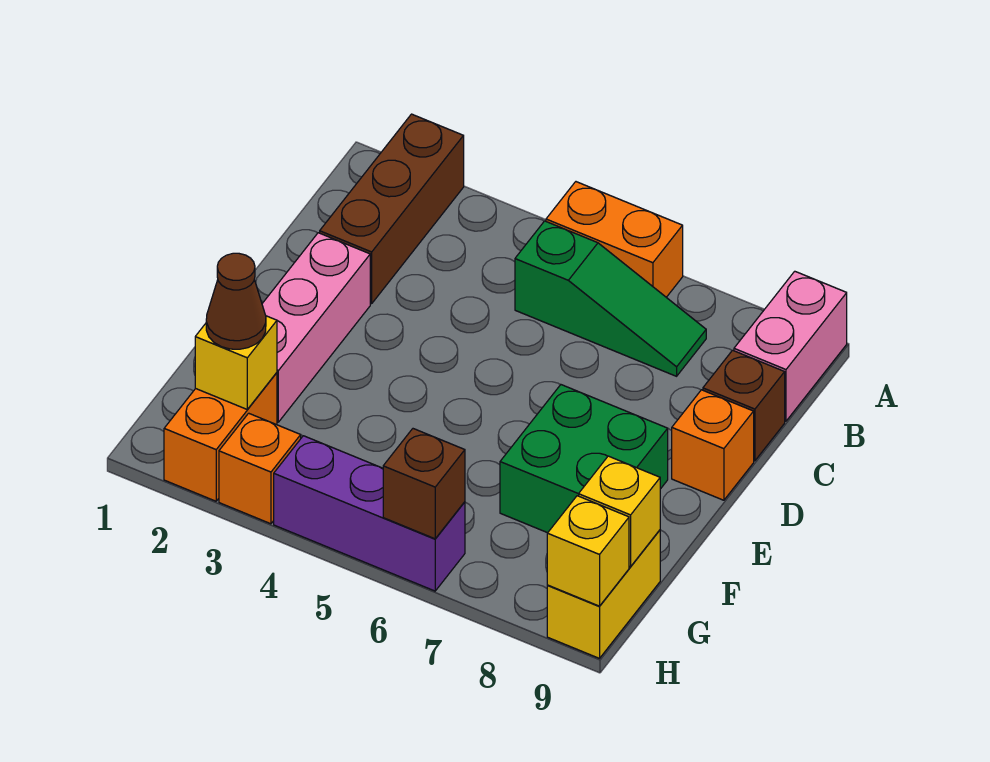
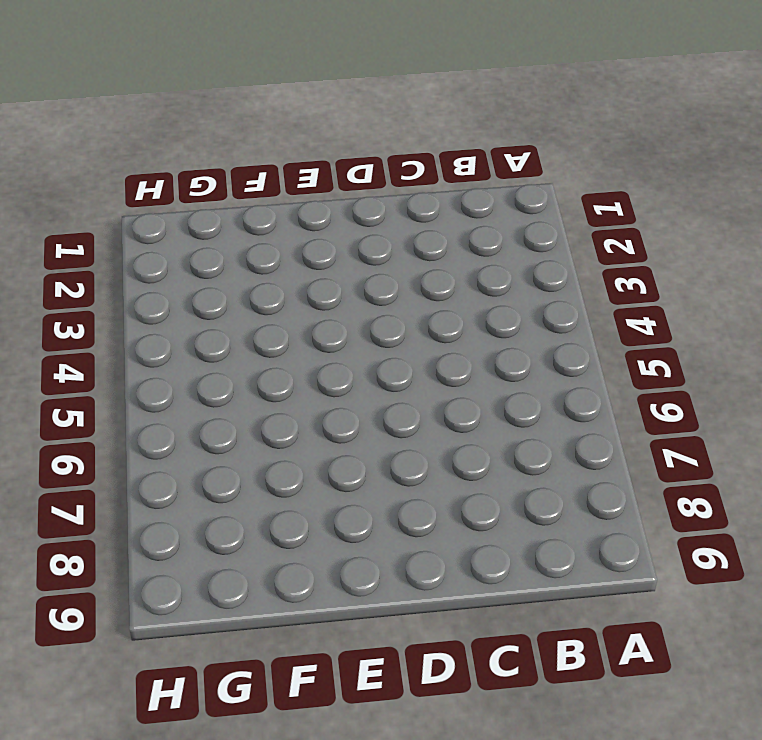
none -> brown brick A2:C2 level 1
none -> orange brick A5:A6 level 1
none -> pink brick A9:B9 level 1

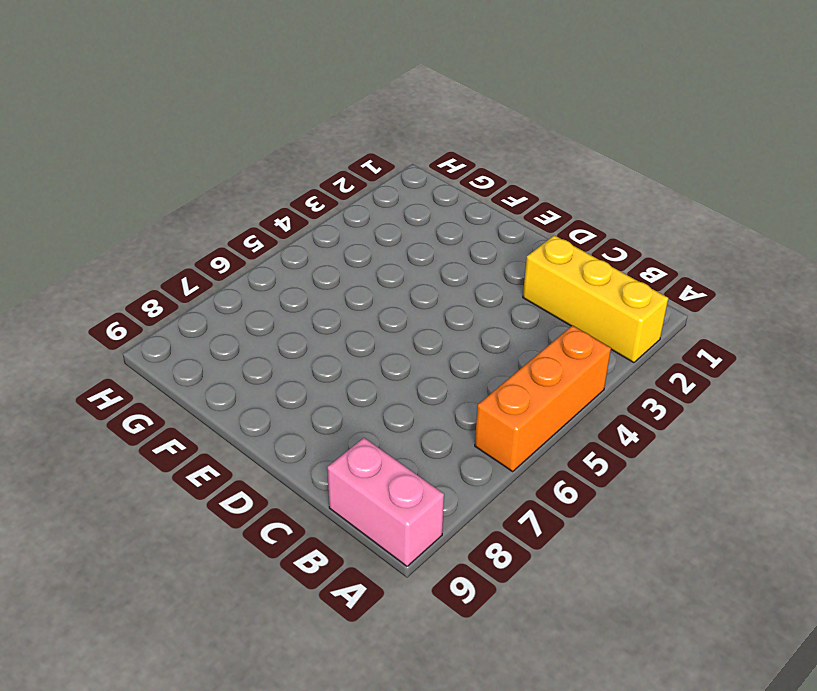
yellow brick A2:C2 level 1 -> brown brick A2:C2 level 1
orange brick A4:A6 level 1 -> orange brick A5:A6 level 1
none -> green slope B5:B7 level 1 top 5
none -> brown brick C9 level 1
none -> pink brick D2:F2 level 1

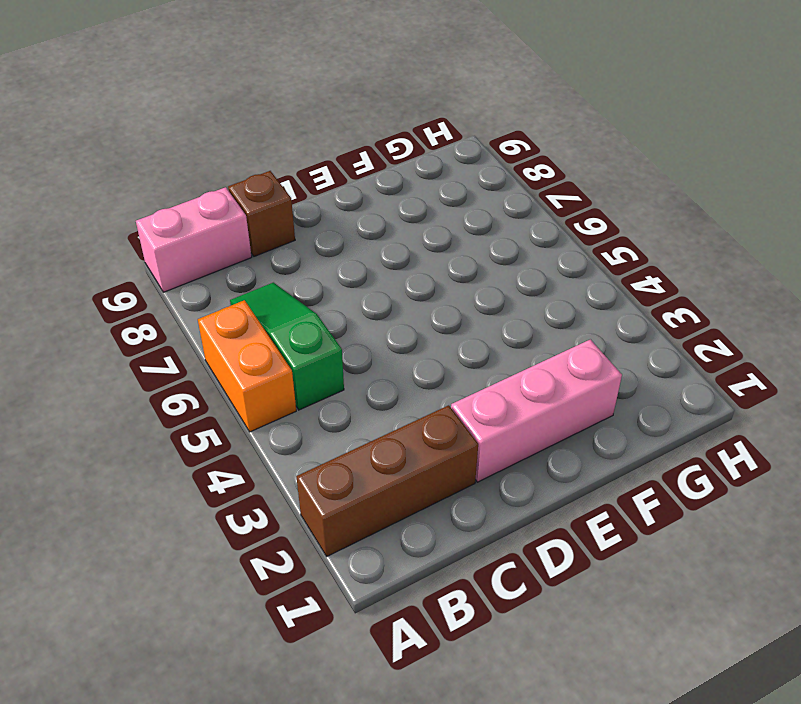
none -> orange brick D9 level 1
none -> green brick E7:F8 level 1
none -> orange brick G2:H2 level 1

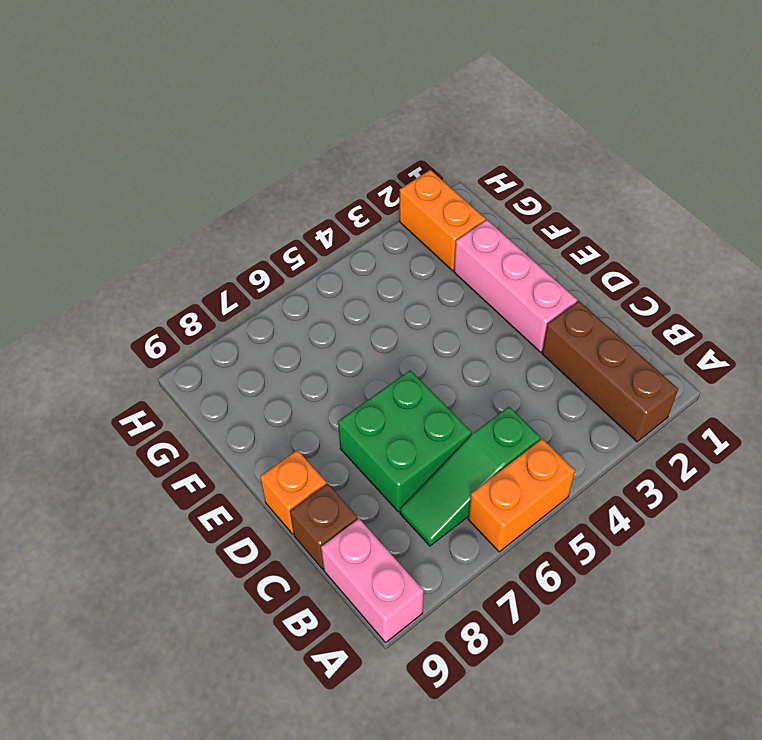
green brick C6:D7 level 1 -> green brick E7:F8 level 1
none -> yellow brick G9:H9 level 1
none -> orange brick H3 level 1
none -> purple brick H4:H6 level 1

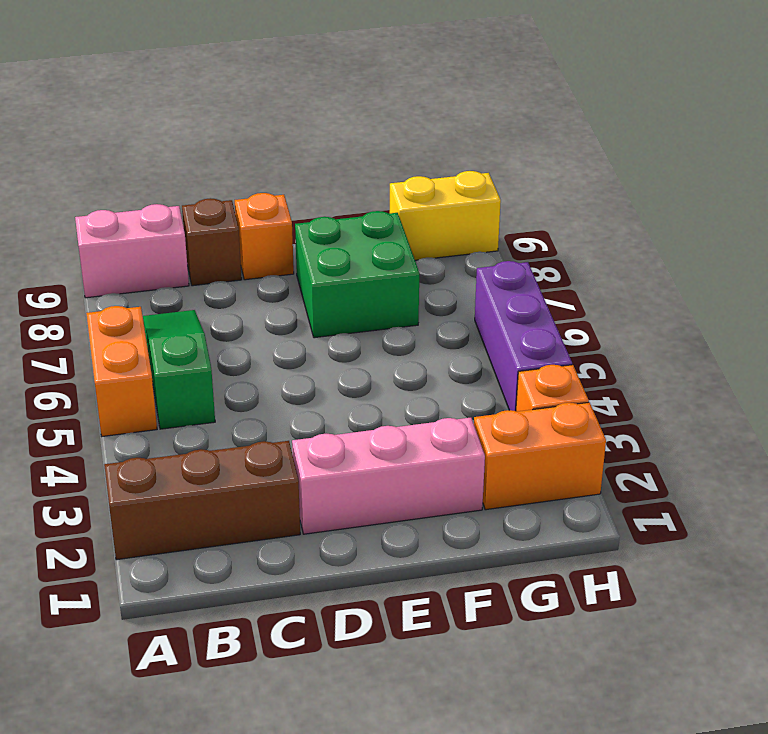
none -> yellow brick G2 level 2
none -> yellow brick G9 level 2
none -> brown brick H6 level 2

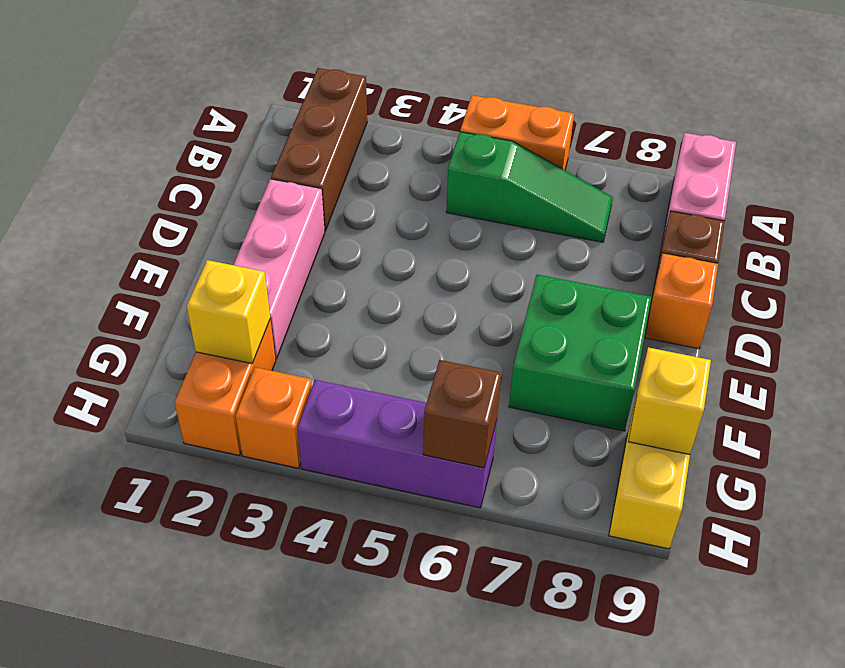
none -> yellow brick H9 level 2
none -> brown cone G2 level 3

